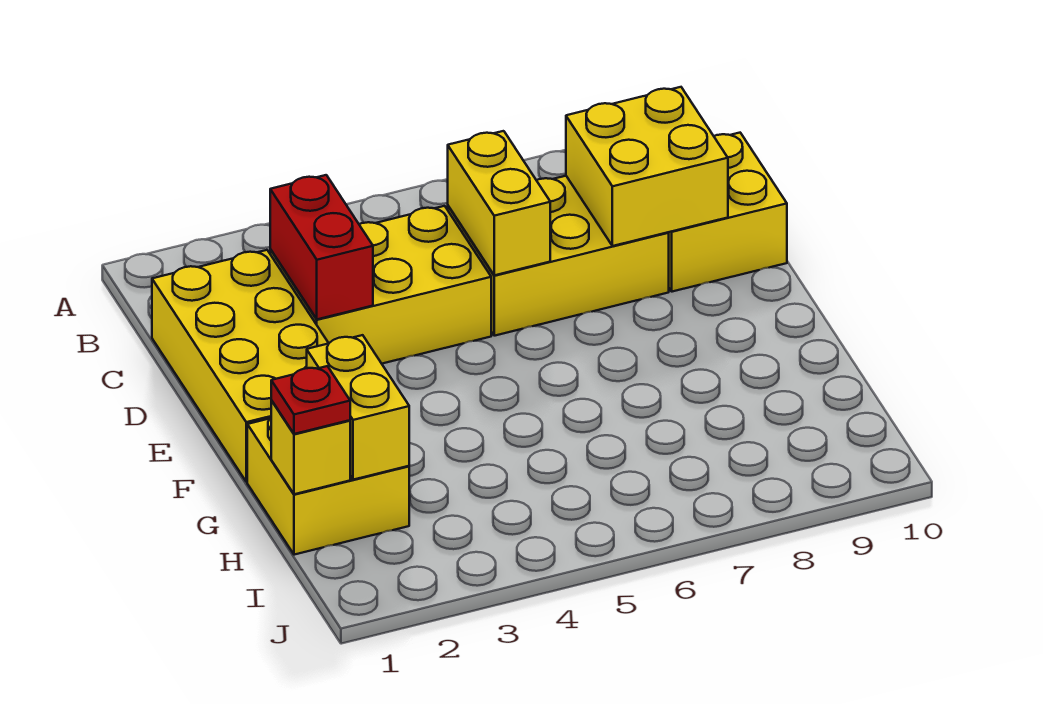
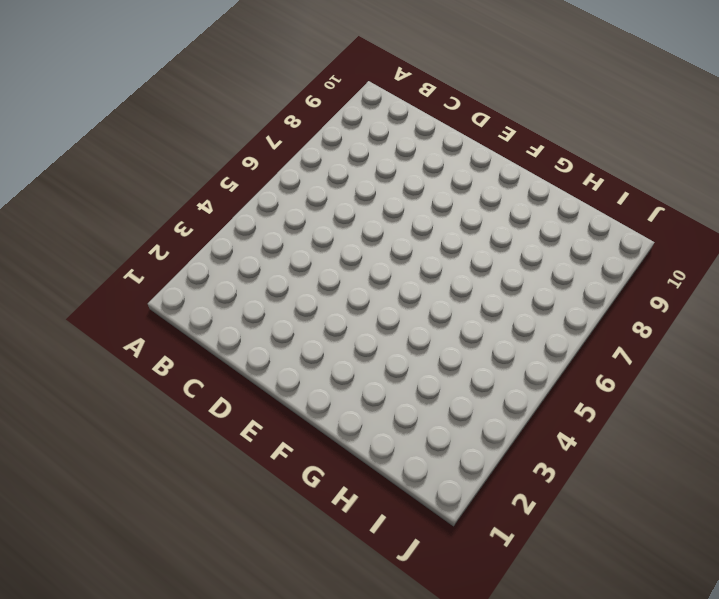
none -> yellow brick C1:F2 level 1
none -> yellow brick C3:D5 level 1

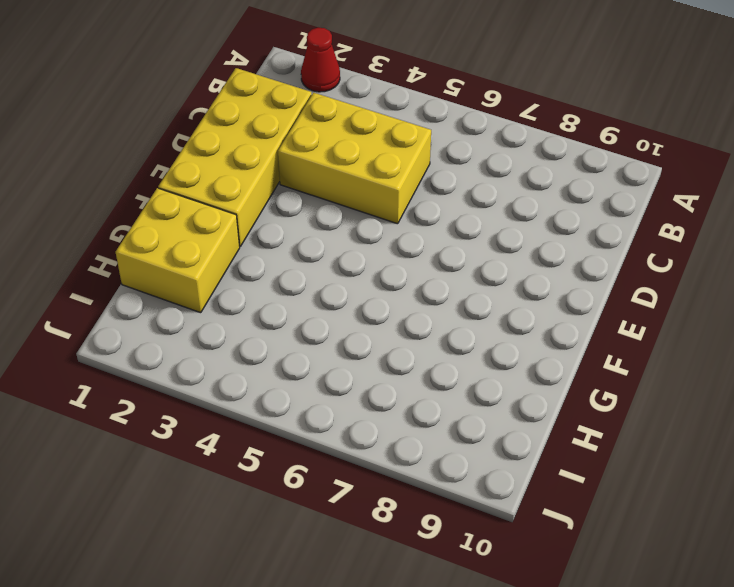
red cone A2 level 1 -> none
none -> yellow brick C6:D8 level 1
none -> yellow brick C9:D10 level 1

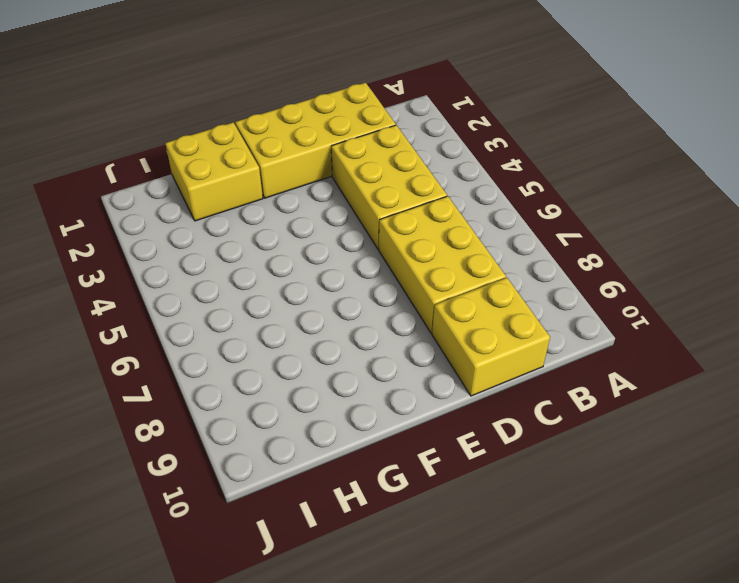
none -> red brick C3:D3 level 2
none -> yellow brick C6:D6 level 2

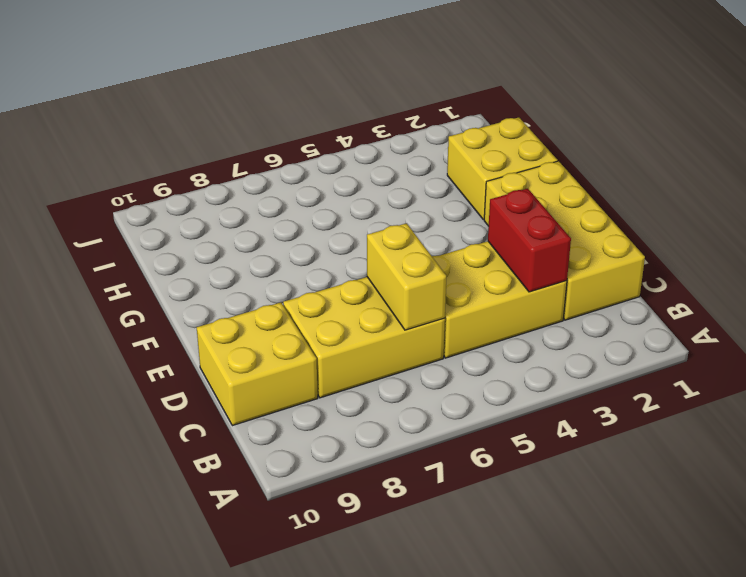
none -> yellow brick C8:D9 level 2
none -> yellow brick G2:H2 level 2

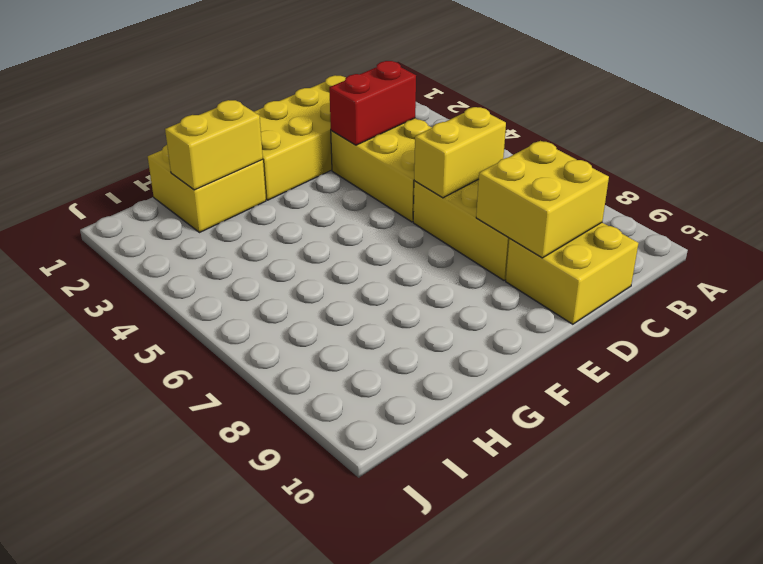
none -> yellow brick H1 level 2
none -> red plate H1 level 3

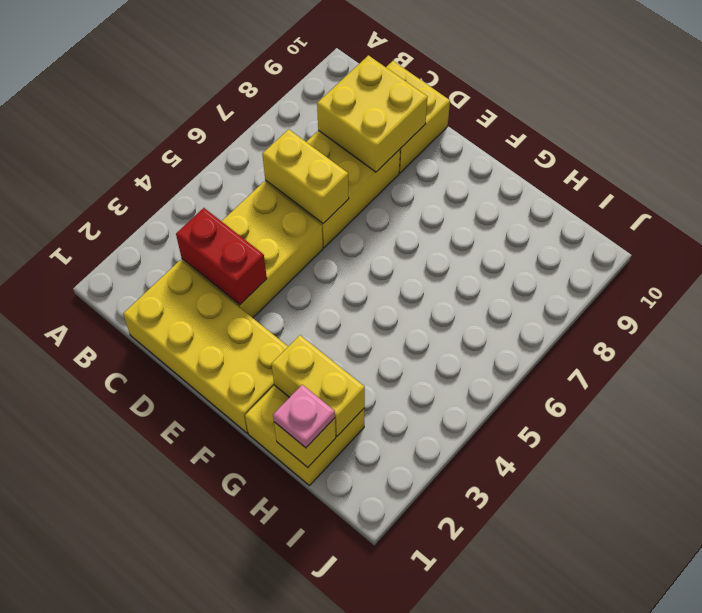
pink plate H1 level 3 -> red plate H1 level 3

